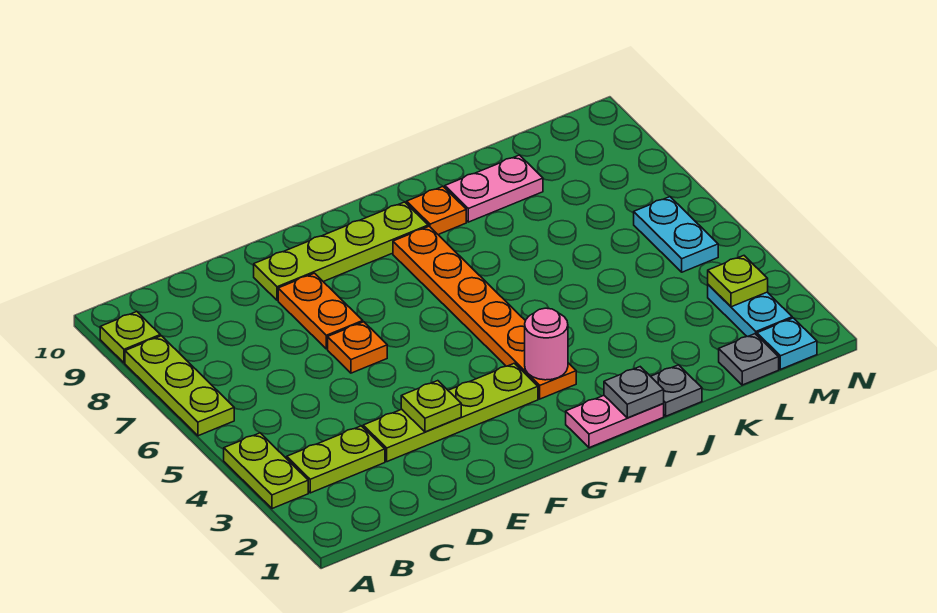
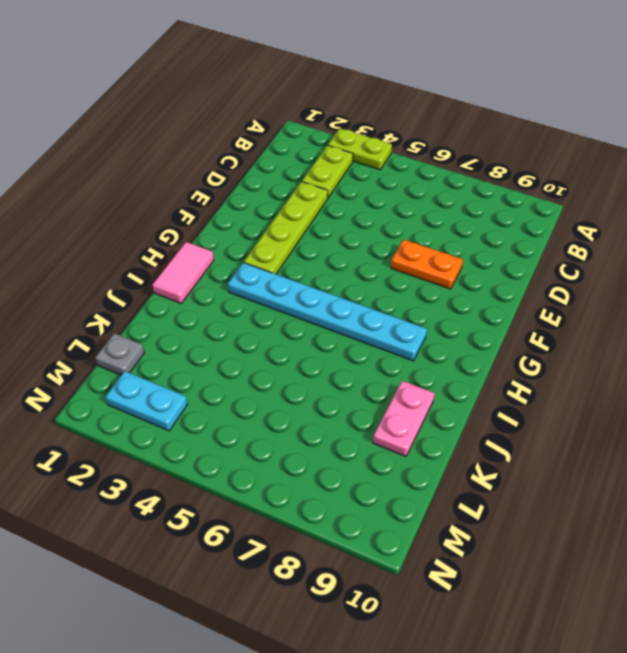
pink tile H1:I1 level 1 -> pink plate H1:I1 level 1
cyan plate H3:H8 level 1 -> orange plate H3:H8 level 1
none -> lime plate A6:A8 level 1
none -> lime plate A9 level 1
none -> orange plate E6 level 1

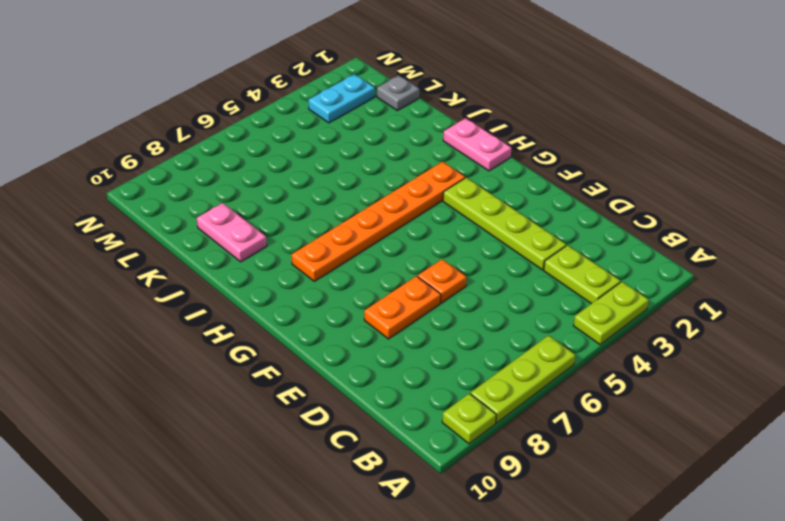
none -> lime plate E9:H9 level 1
none -> orange plate I9 level 1
none -> grey plate J1 level 1

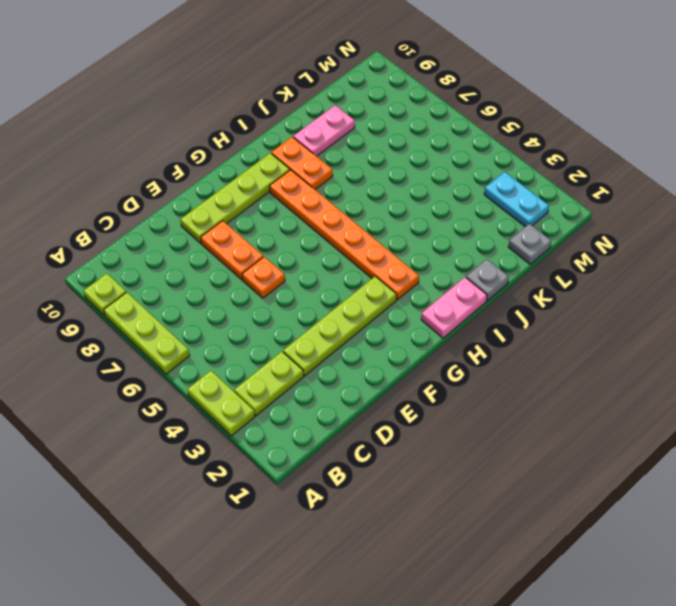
orange plate I8:I9 level 1 -> orange plate I9 level 1
none -> cyan plate M1 level 1
none -> cyan plate M5:M6 level 1
none -> lime plate E3 level 2

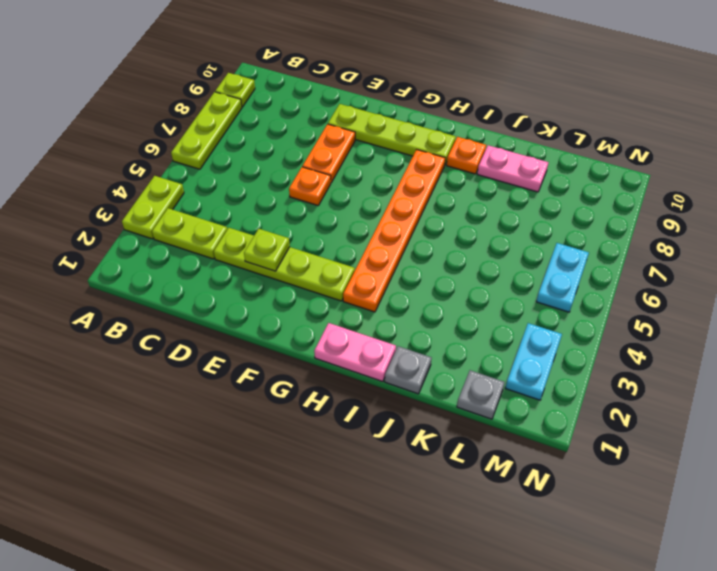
none -> cyan plate M1 level 1
none -> pink round brick H3 level 2
none -> grey plate I1 level 2

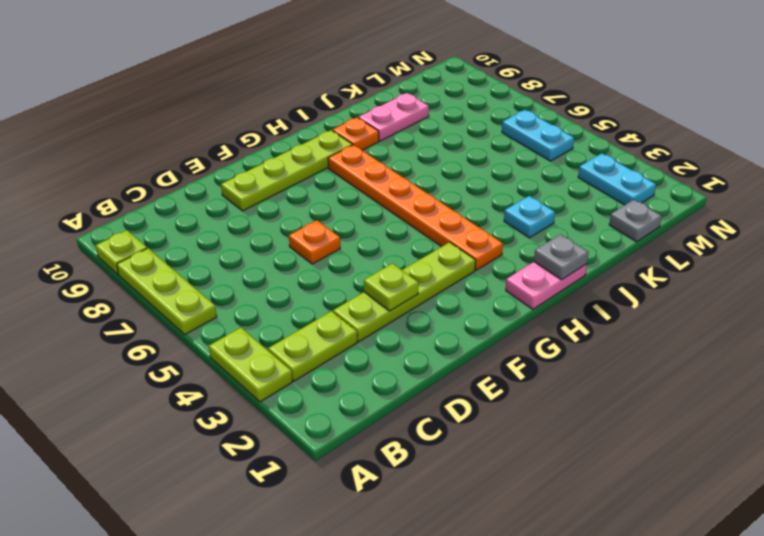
cyan plate J3 level 1 -> cyan plate M1 level 1
none -> orange plate E7:E8 level 1
none -> grey plate J1 level 1
none -> pink round brick H3 level 2

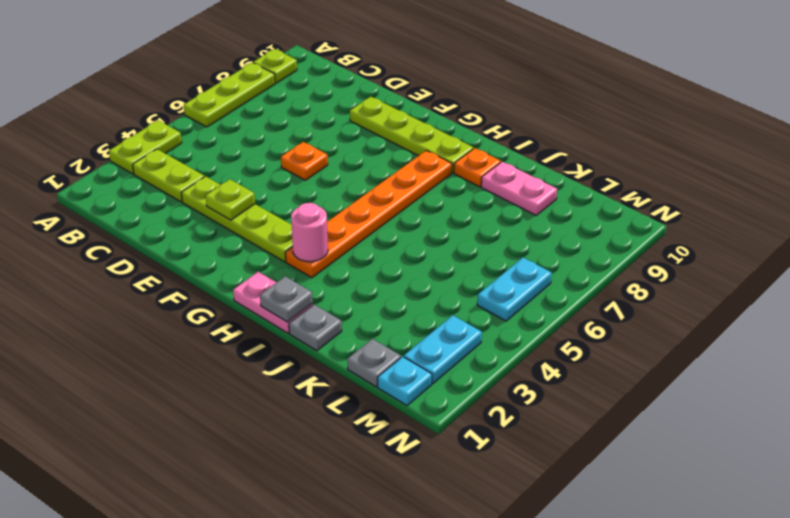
none -> orange plate E7:E8 level 1
none -> lime plate M3 level 2

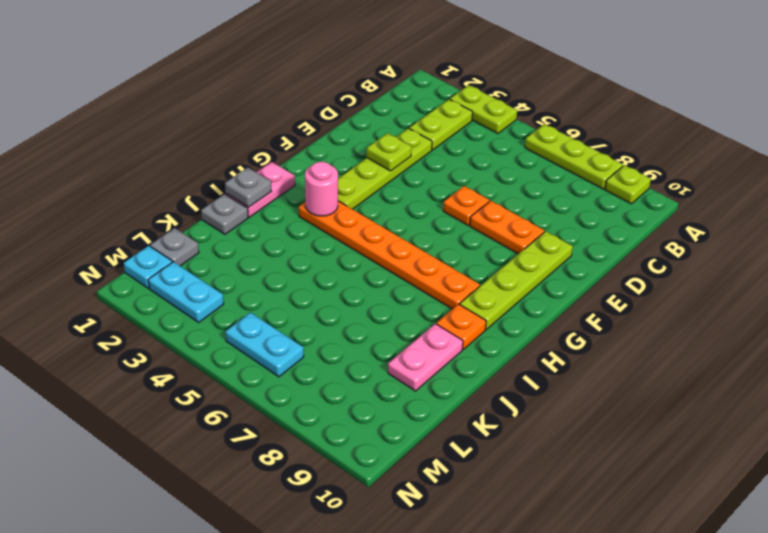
none -> lime plate M3 level 2

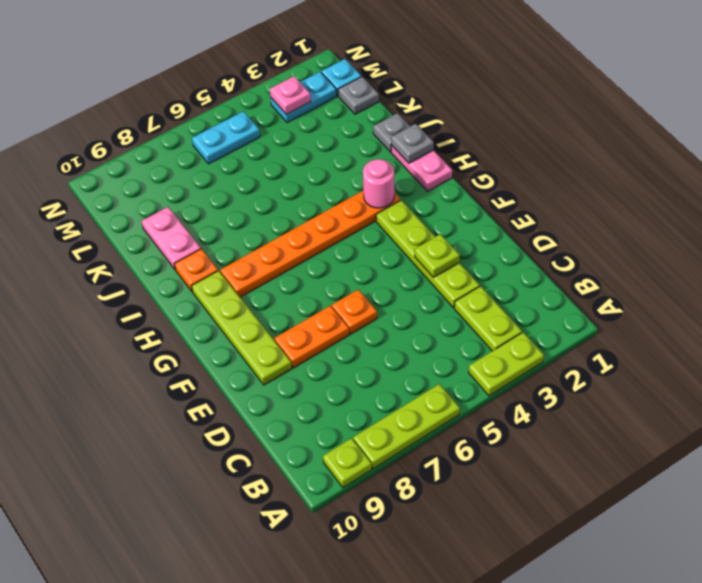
pink plate M3 level 2 -> lime plate M3 level 2

